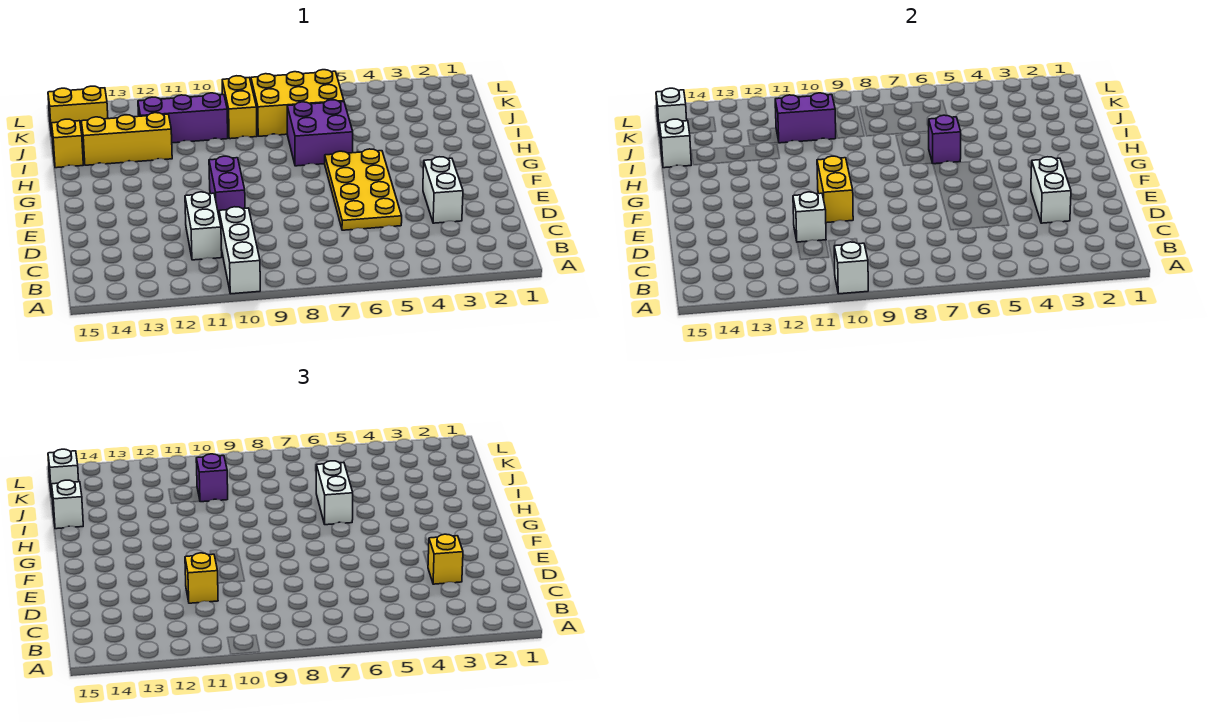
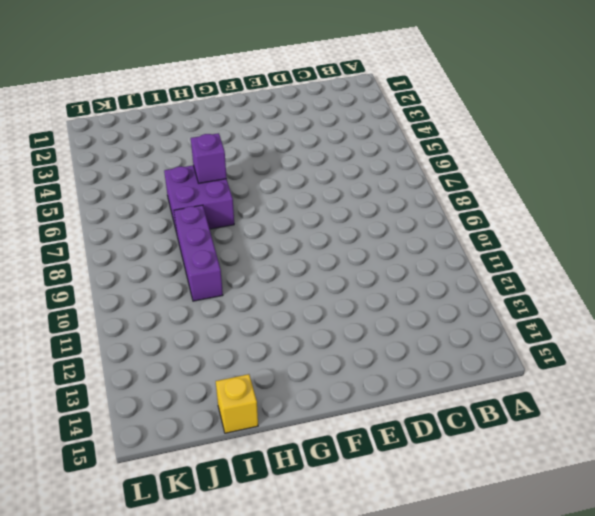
purple brick I8:I10 level 1 -> purple brick J10:J12 level 1
none -> white brick A10:C10 level 1
none -> white brick C11:D11 level 1
none -> white brick D3:E3 level 1

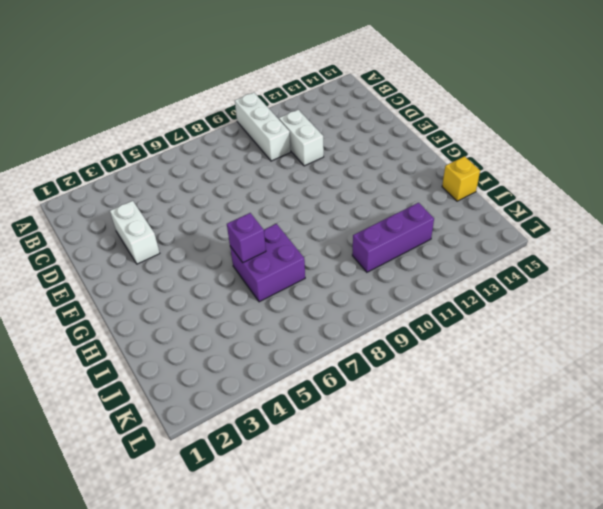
none -> yellow plate D5:G6 level 1
none -> purple brick E10:F10 level 1
none -> yellow brick I12:I14 level 1

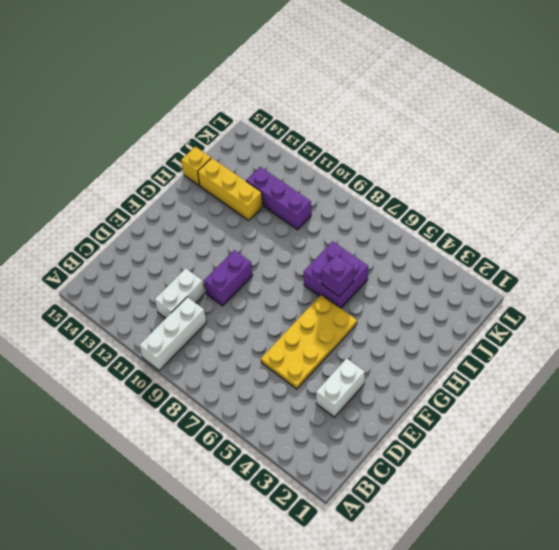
none -> yellow brick J6:K8 level 1
none -> yellow brick J9:K9 level 1
none -> yellow brick K14:K15 level 1

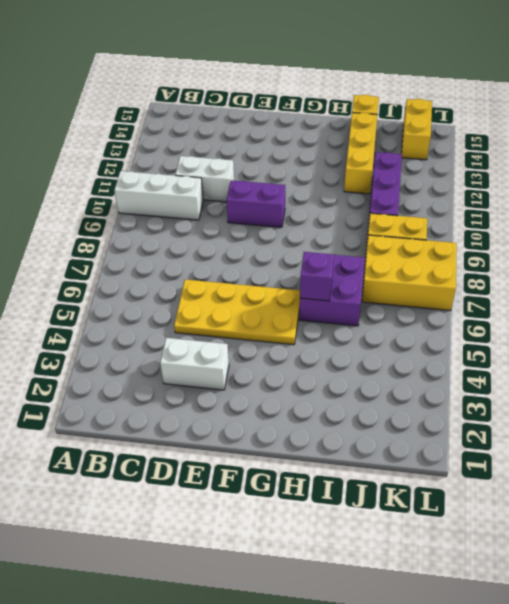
yellow brick J7:L8 level 1 -> yellow brick J6:K8 level 1
none -> white brick A10 level 2
none -> white brick D3:E3 level 2
none -> white brick D11 level 2

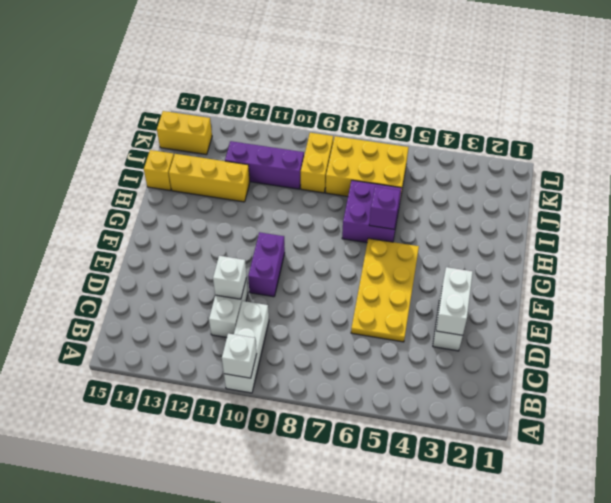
none -> yellow brick E10:F10 level 2
none -> white brick I15 level 2
none -> purple brick J10:J11 level 2

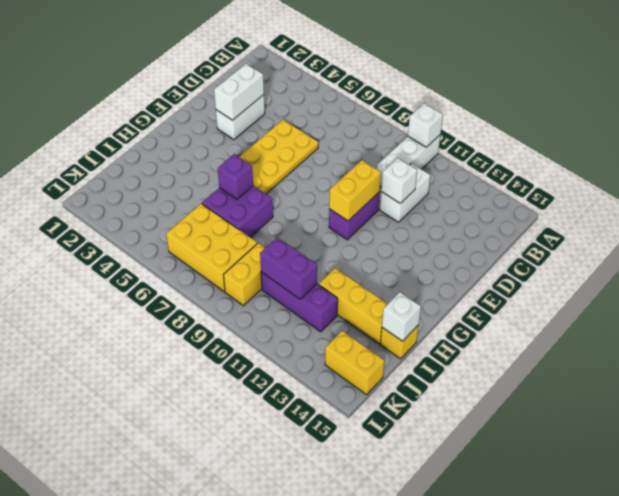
none -> white brick K15 level 2
none -> yellow brick D3 level 3
none -> yellow brick D11 level 3

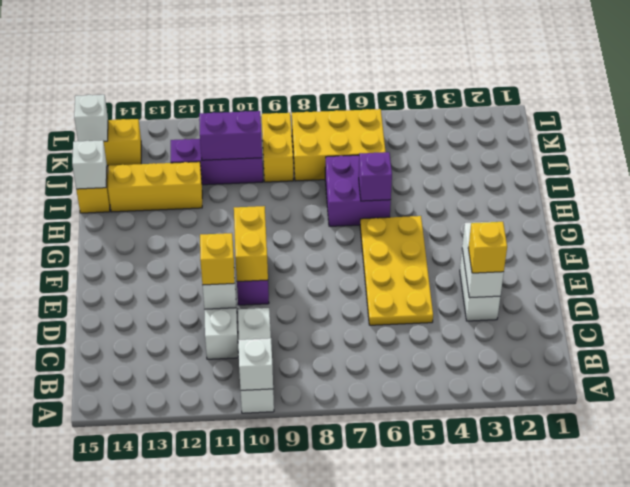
none -> white brick H6:I6 level 3
none -> white brick I15 level 3
none -> purple brick J10 level 3

